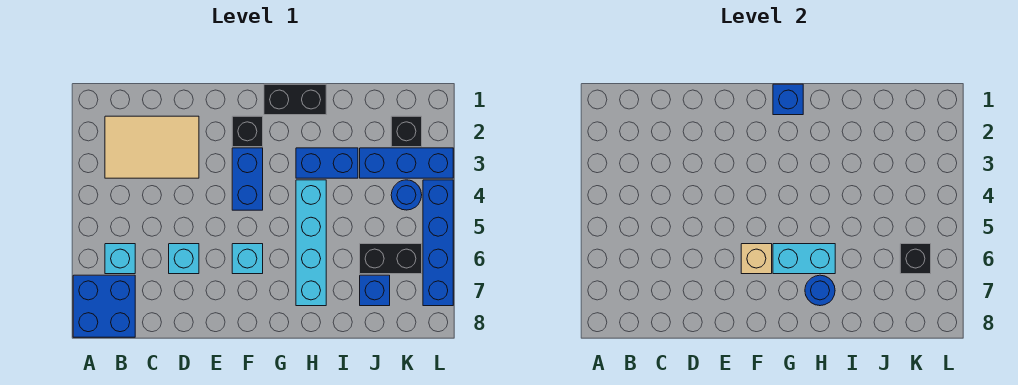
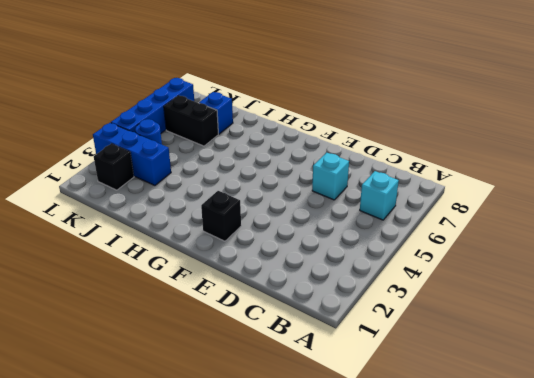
none -> blue brick A7:B8 level 1
none -> tan tile B2:D3 level 1
none -> blue brick F3:F4 level 1

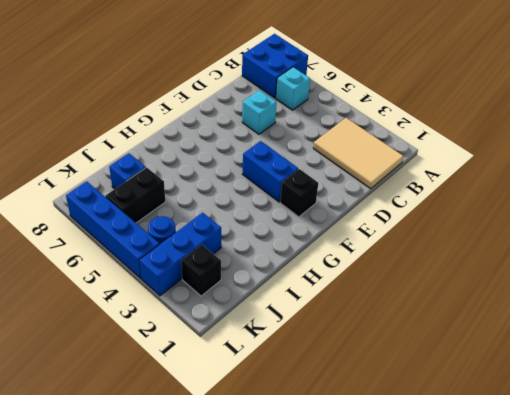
tan tile B1:C3 level 1 -> tan tile B2:D3 level 1
none -> cyan brick F6 level 1
none -> black brick G1:H1 level 1
none -> blue brick H3:I3 level 1

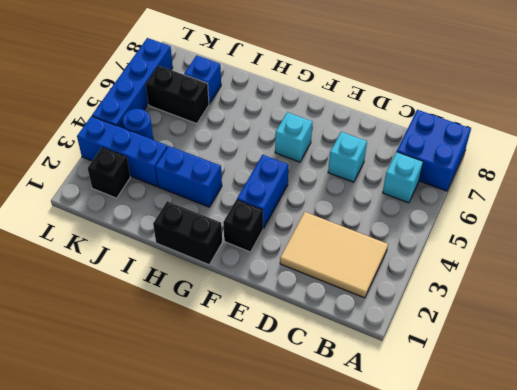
none -> cyan brick H4:H7 level 1
none -> tan brick F6 level 2
none -> blue brick G1 level 2

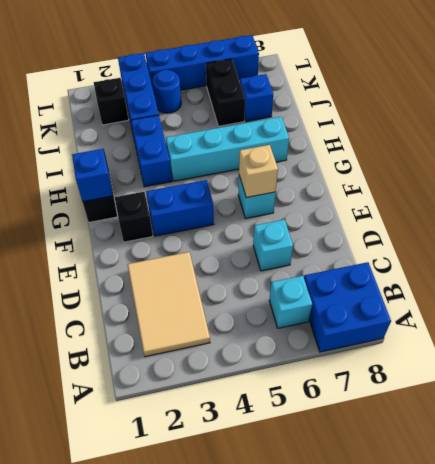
none -> cyan brick G6:H6 level 2
none -> blue round brick H7 level 2
none -> black brick K6 level 2

